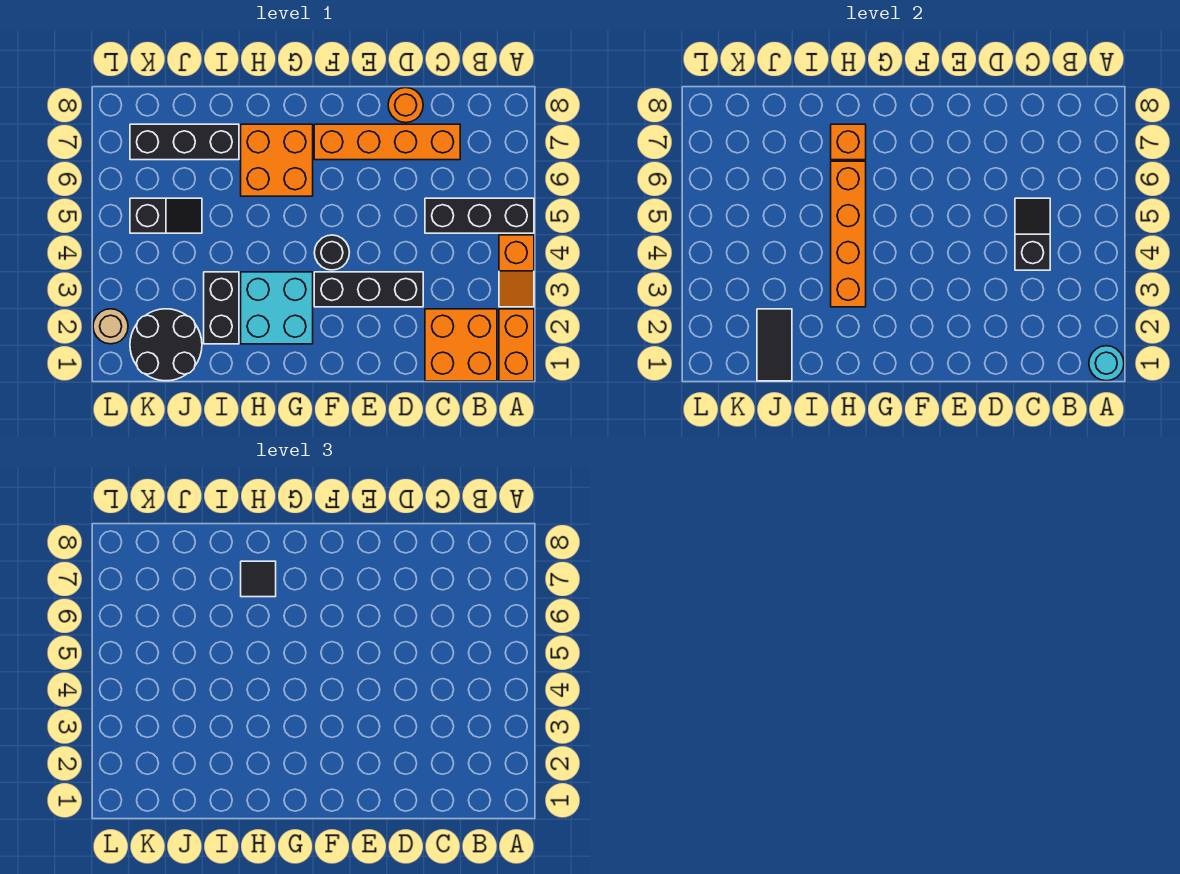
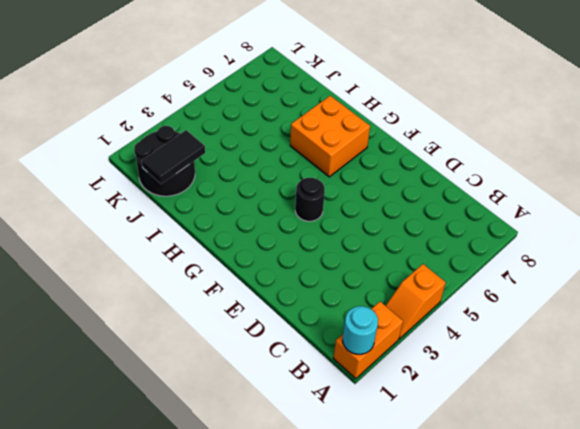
none -> black brick A5:C5 level 1
none -> orange brick B1:C2 level 1
none -> orange brick C7:F7 level 1

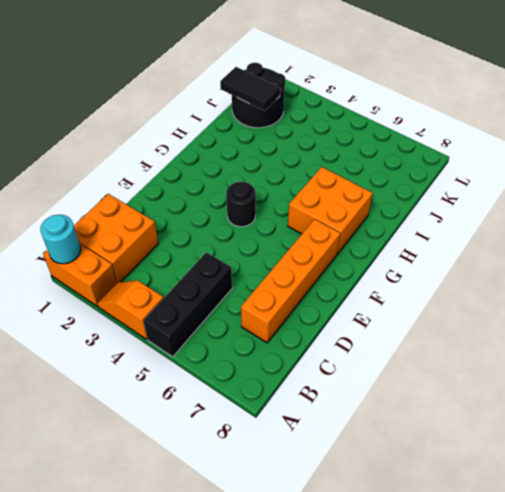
none -> black brick D3:F3 level 1
none -> orange round brick D8 level 1
none -> cyan brick G2:H3 level 1

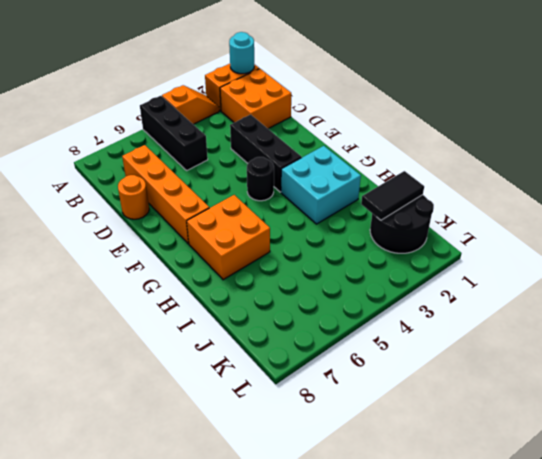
none -> black brick I2:I3 level 1
none -> black brick I7:K7 level 1
none -> black slope J5:K5 level 1 top K

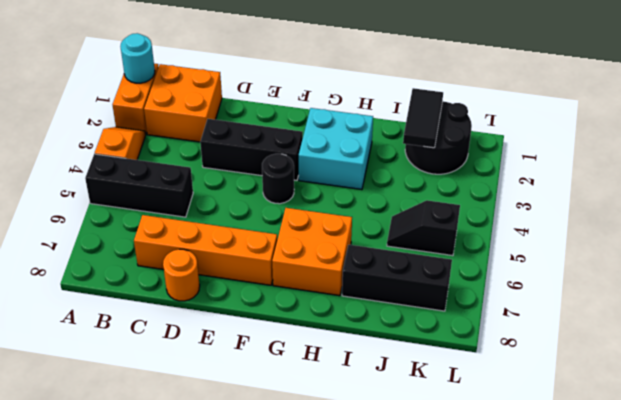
none -> black brick I2:I3 level 1
none -> tan round brick L2 level 1
none -> black slope C4:C5 level 2 top 4

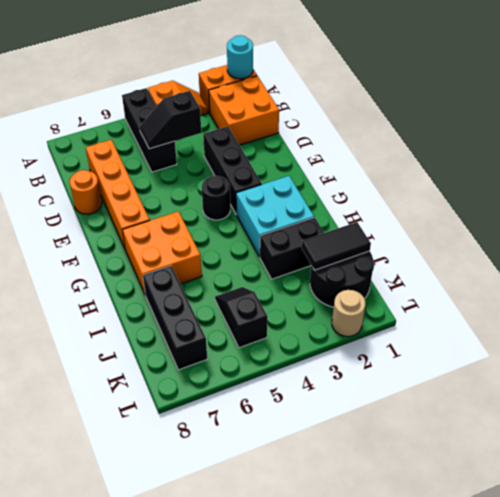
none -> orange brick H3:H6 level 2
none -> orange brick H7 level 2
none -> black tile H7 level 3

